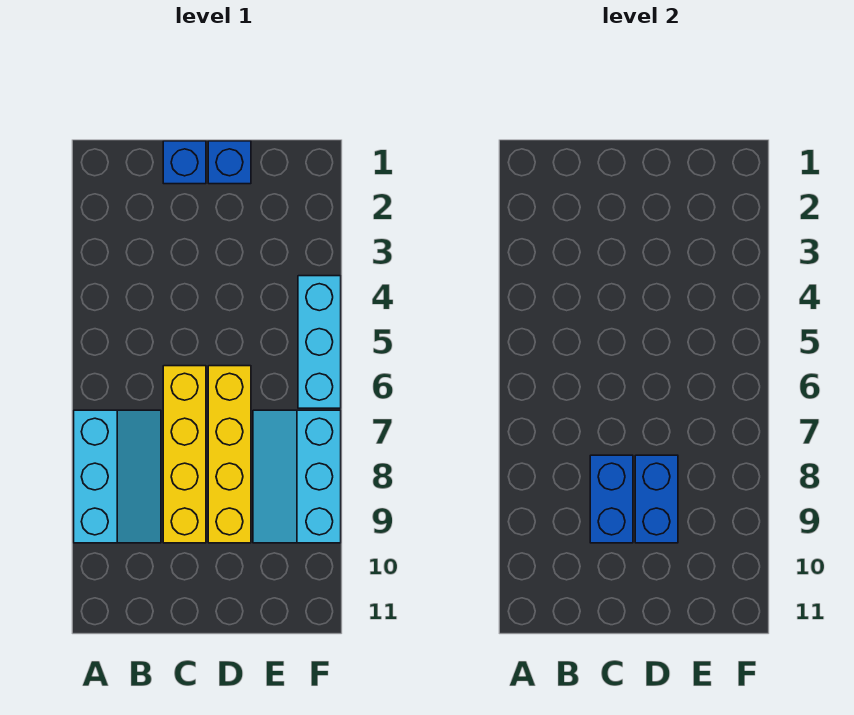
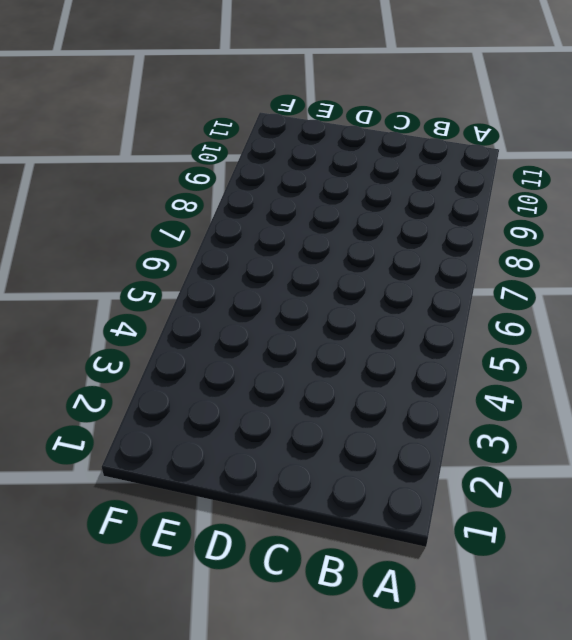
none -> cyan slope A7:B9 level 1 top A
none -> blue brick C1 level 1

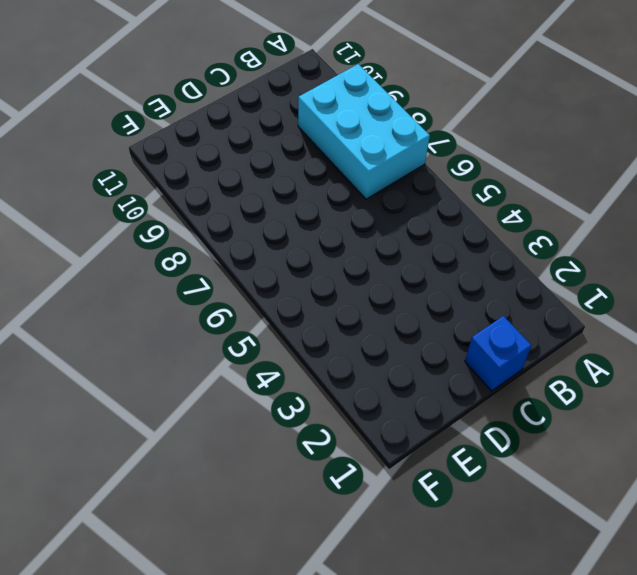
cyan brick A7:B9 level 1 -> cyan slope A7:B9 level 1 top A
none -> yellow brick C6:C9 level 1
none -> blue brick D1 level 1

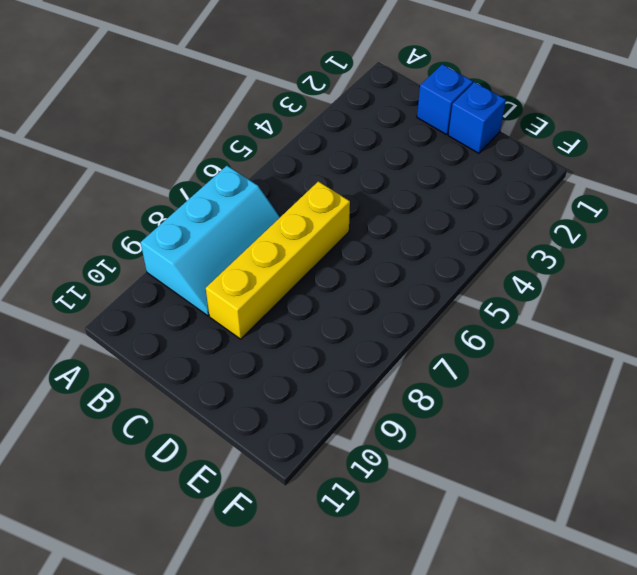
none -> yellow brick D6:D9 level 1
none -> cyan slope E7:F9 level 1 top F

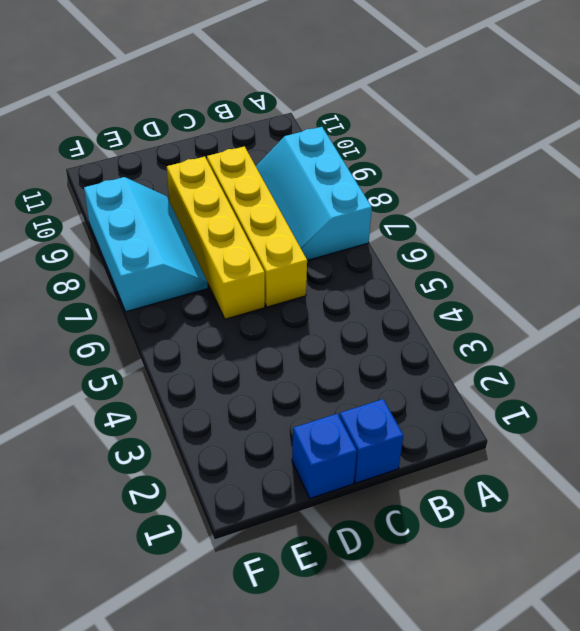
none -> cyan brick F4:F6 level 1
none -> blue brick C8:C9 level 2

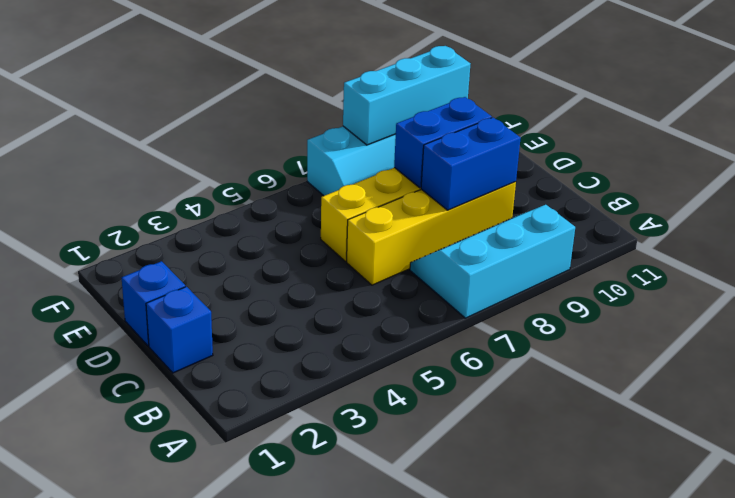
cyan brick F8:F10 level 2 -> cyan brick F4:F6 level 1

